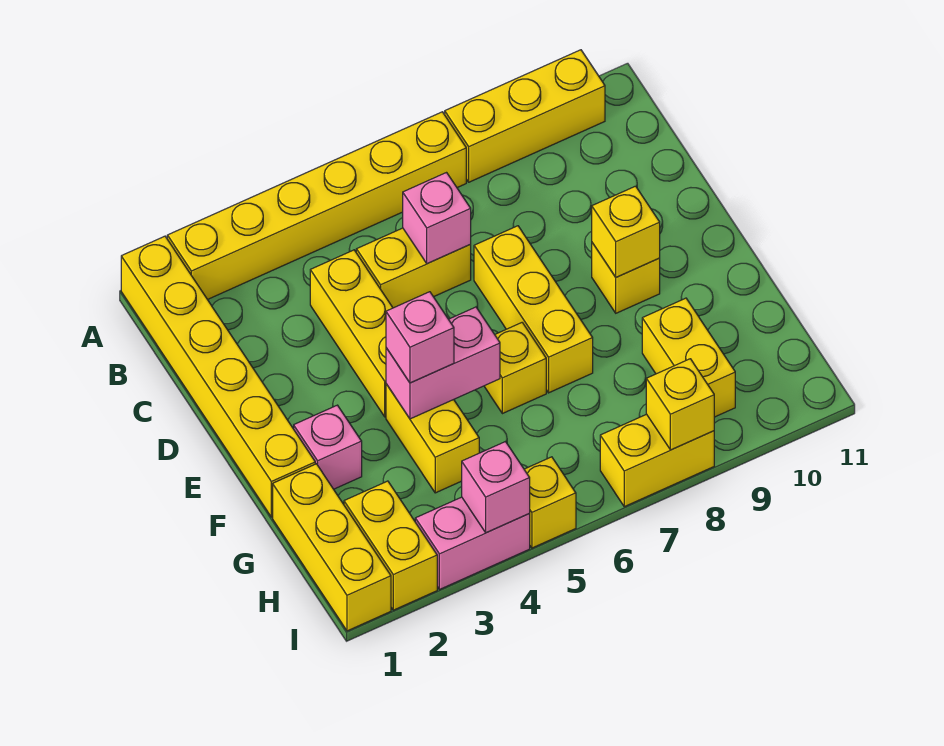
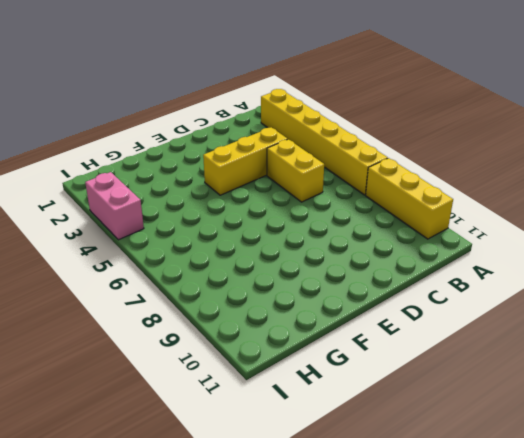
none -> yellow brick A1:F1 level 1
none -> yellow brick D7:F7 level 1
none -> yellow brick E9 level 1

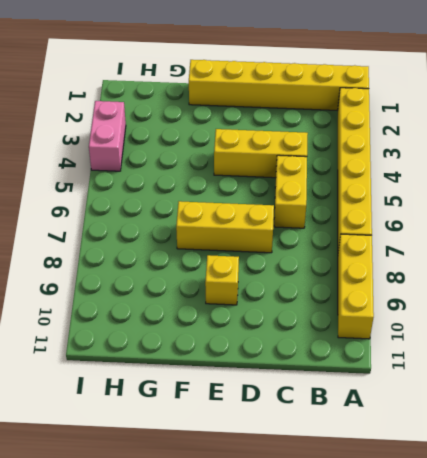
none -> pink brick F2 level 1
none -> yellow brick F4:G4 level 1
none -> yellow brick F6 level 1

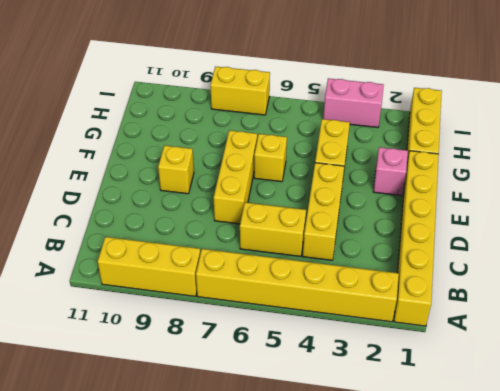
none -> yellow brick G9:H9 level 1
none -> yellow brick H2:I2 level 1
none -> yellow brick I5 level 1

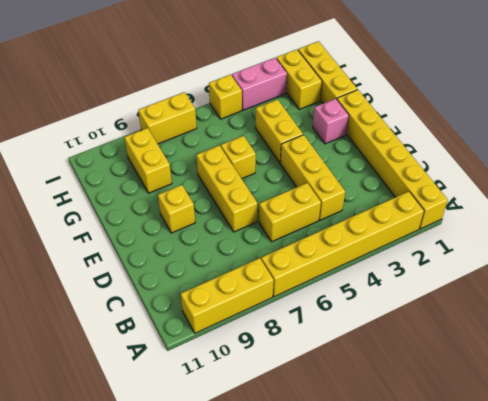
none -> pink brick C6 level 2
none -> yellow brick E9 level 2
none -> pink brick F4:F5 level 2

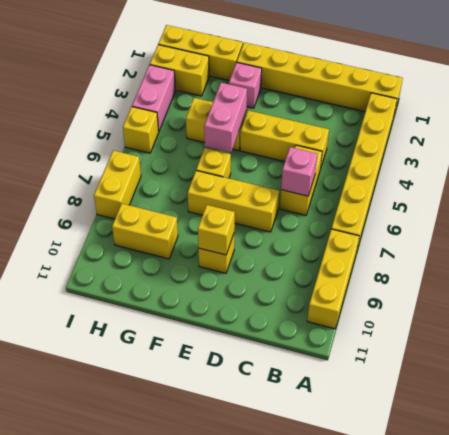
none -> pink brick I4 level 2
none -> yellow brick I8 level 2
none -> pink brick F4 level 3

